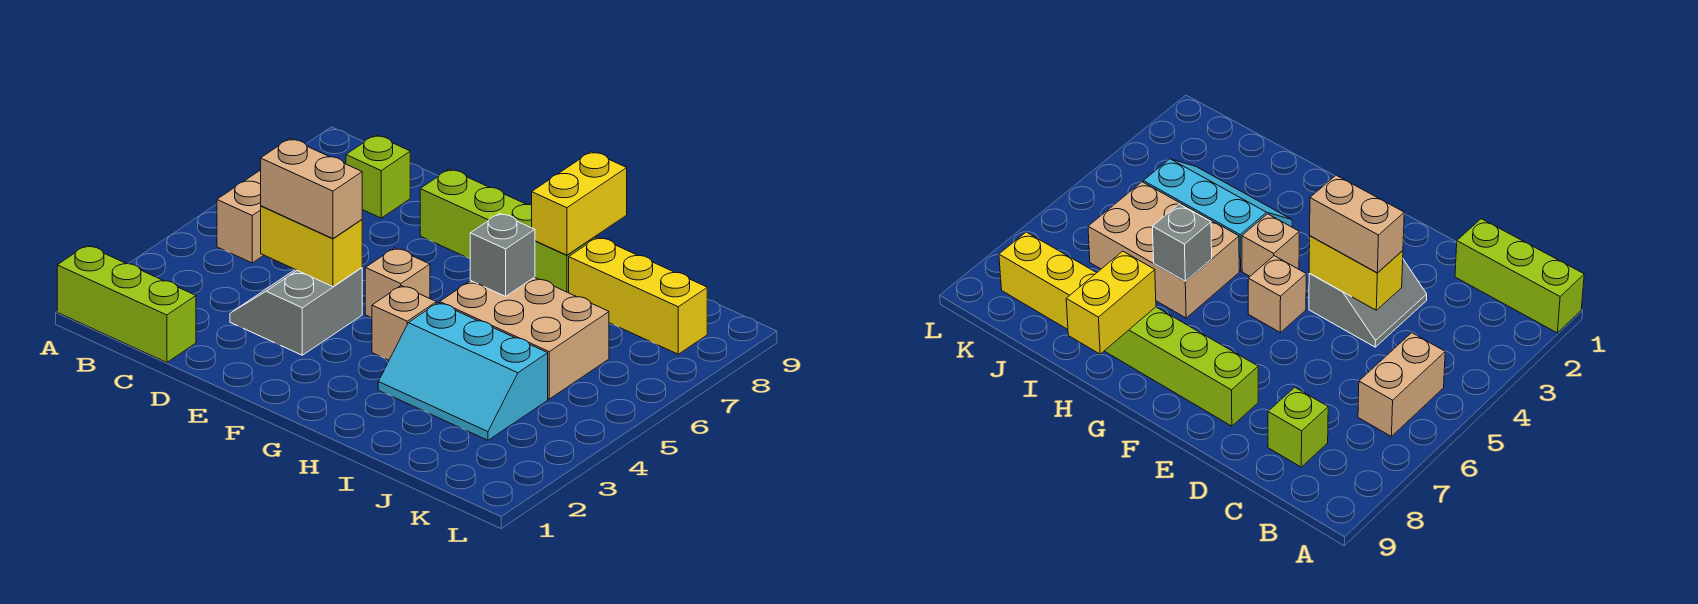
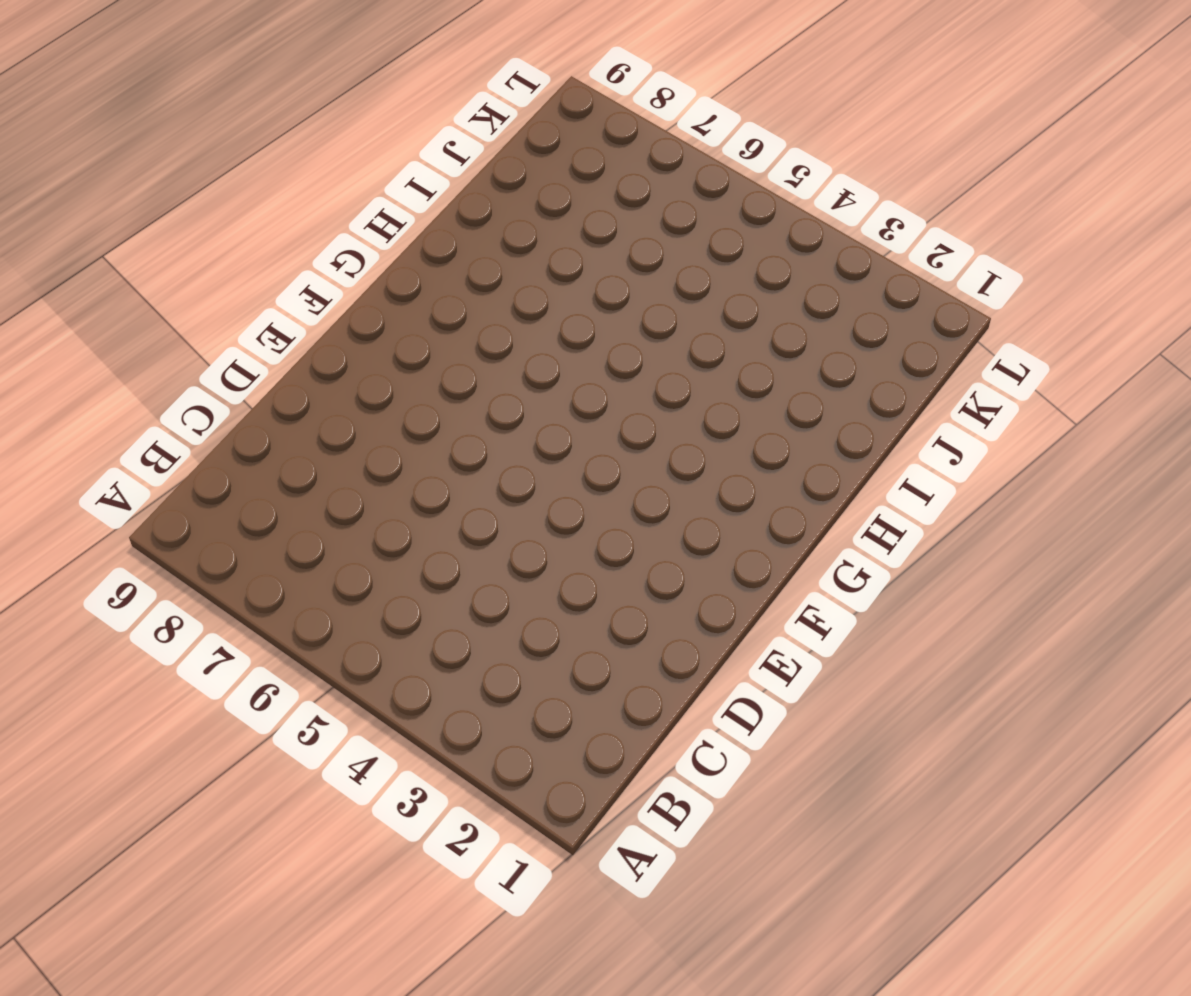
none -> lime brick A1:C1 level 1
none -> tan brick B5:B6 level 1
none -> lime brick C8 level 1

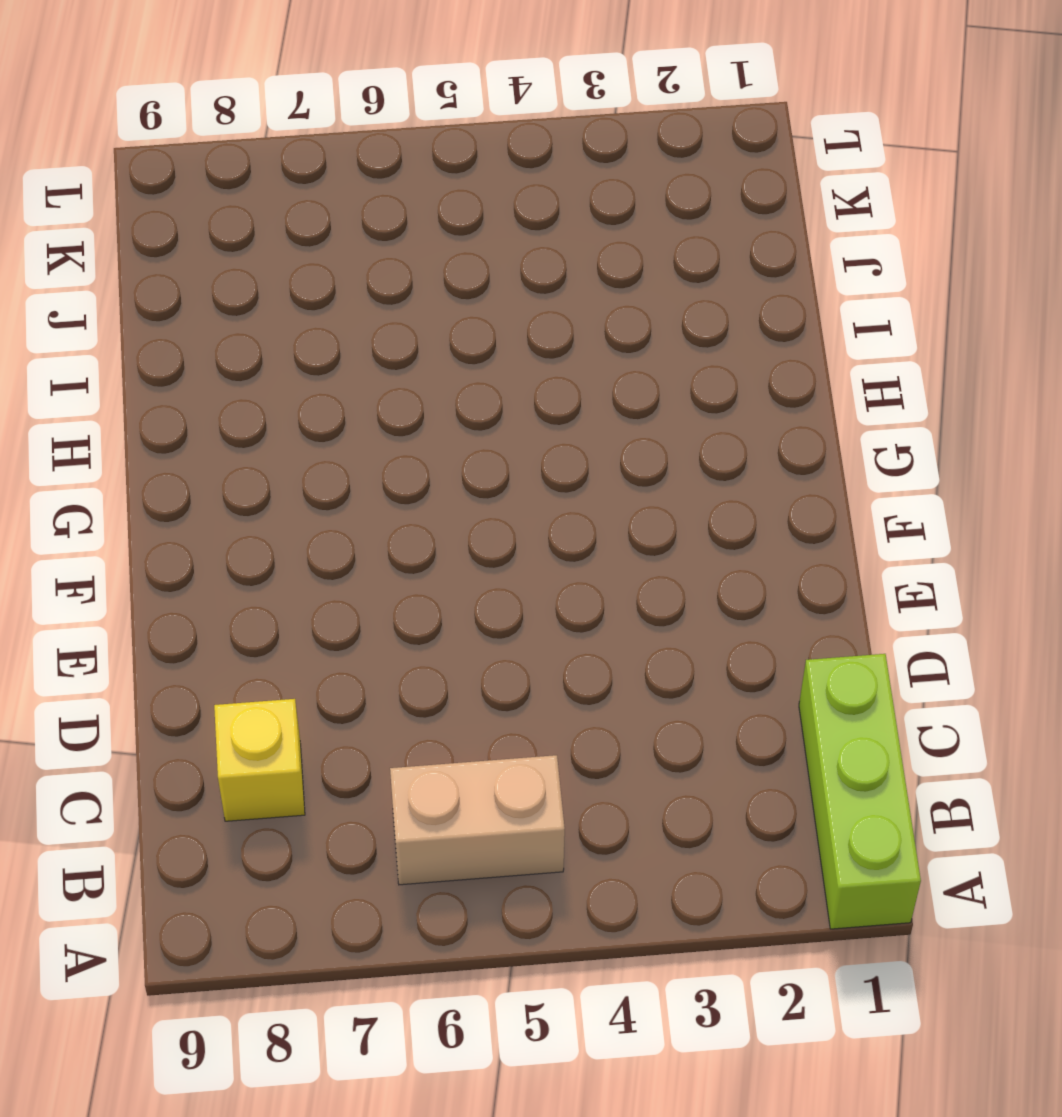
yellow brick C8 level 1 -> lime brick C8 level 1
none -> grey slope D3:E4 level 1 top E
none -> lime brick E8:H8 level 1
none -> tan brick F5 level 1

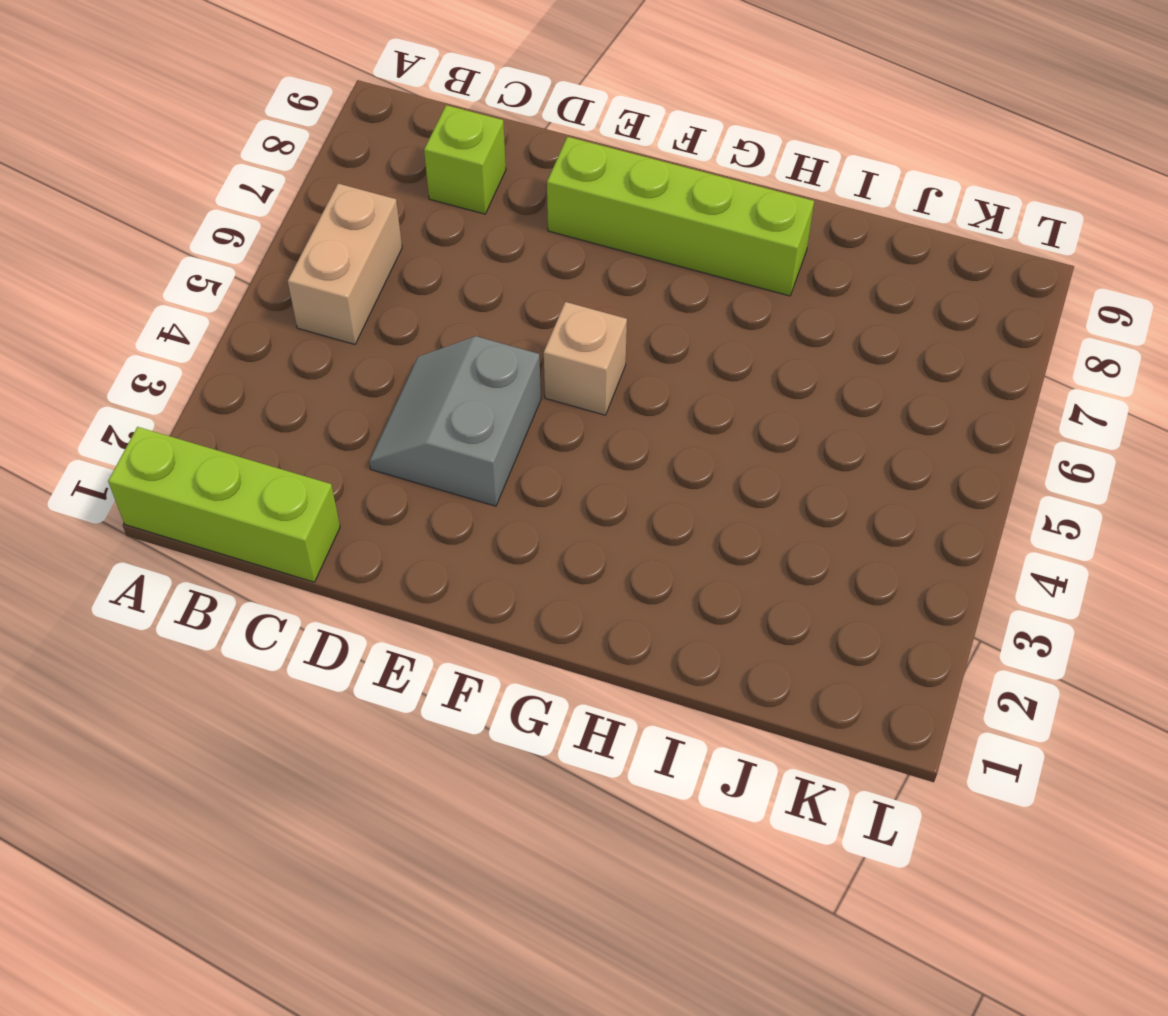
none -> tan brick G4 level 1
none -> cyan slope H3:J4 level 1 top 4
none -> tan brick H5:J6 level 1

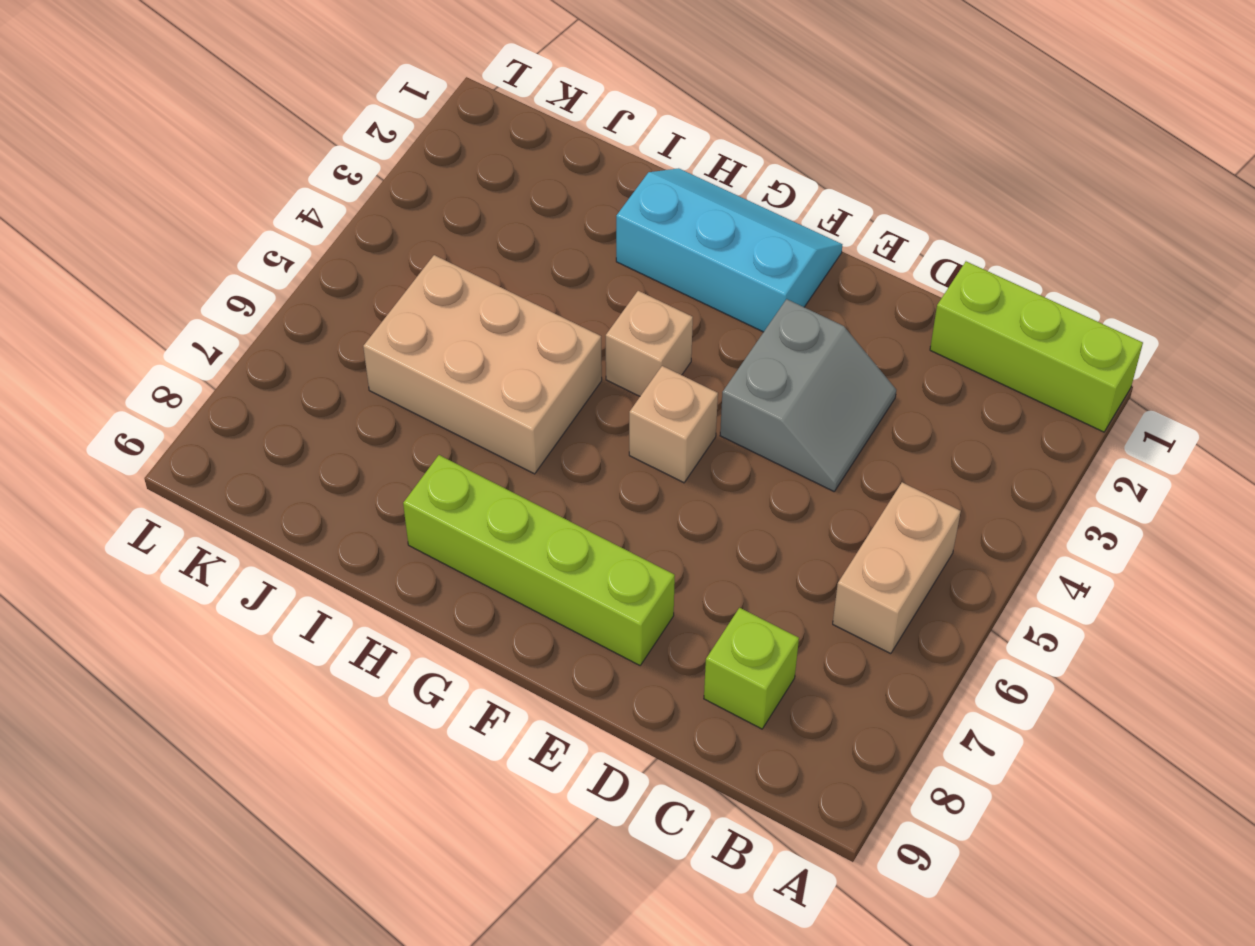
cyan slope F1:H2 level 1 top 2 -> cyan slope H3:J4 level 1 top 4
none -> yellow brick I8:K8 level 1
none -> yellow brick D4:E4 level 2
none -> grey brick H6 level 2

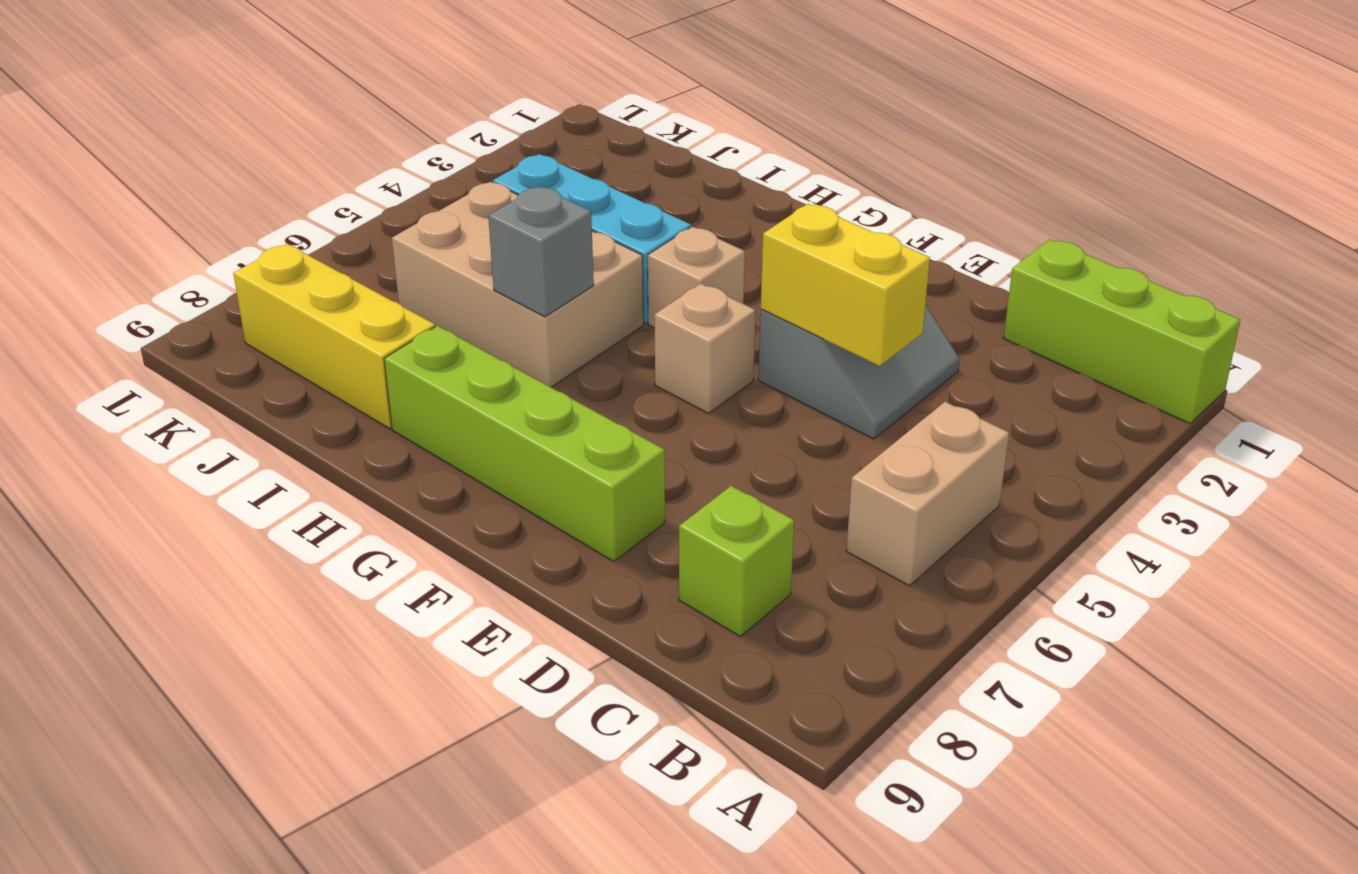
none -> yellow brick H8:H9 level 2
none -> tan brick D4:E4 level 3

